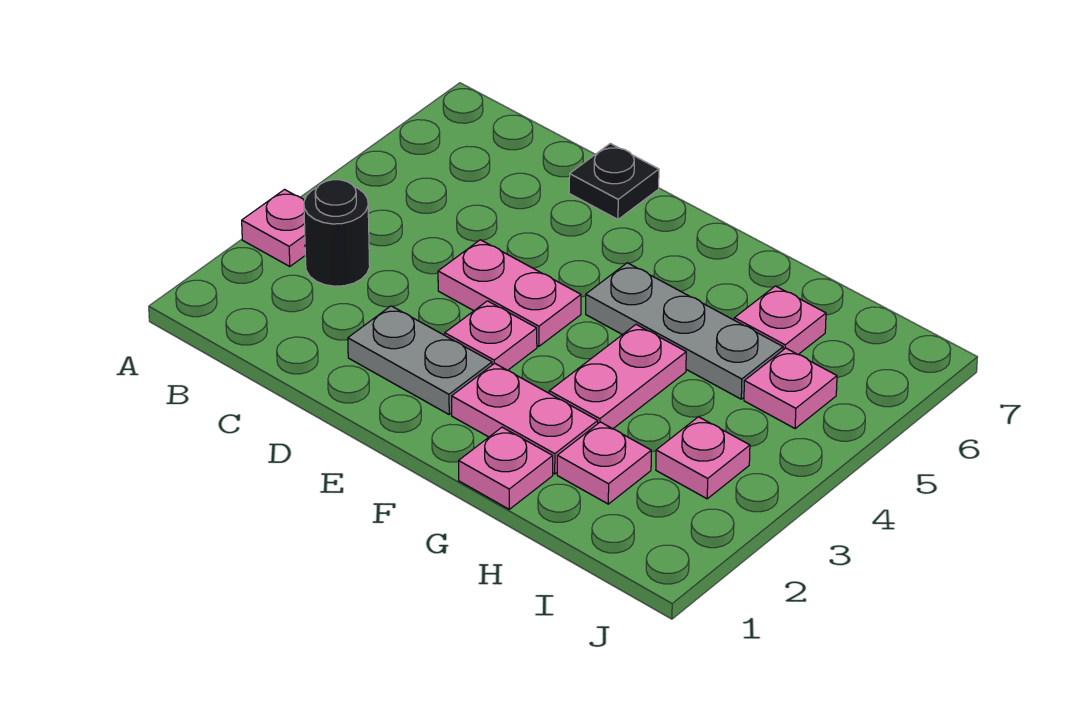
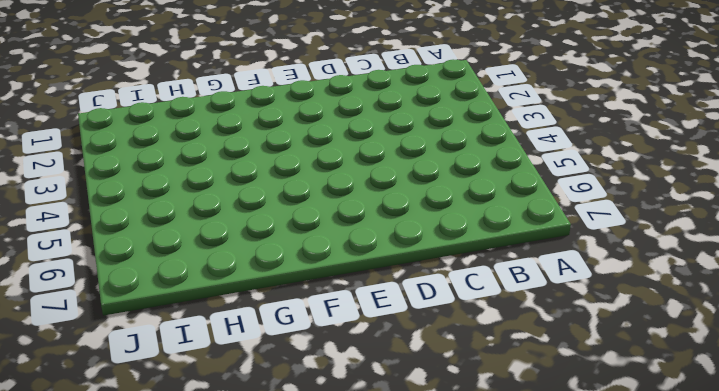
none -> pink plate A3 level 1
none -> black round brick B3 level 1
none -> grey plate D2:E2 level 1

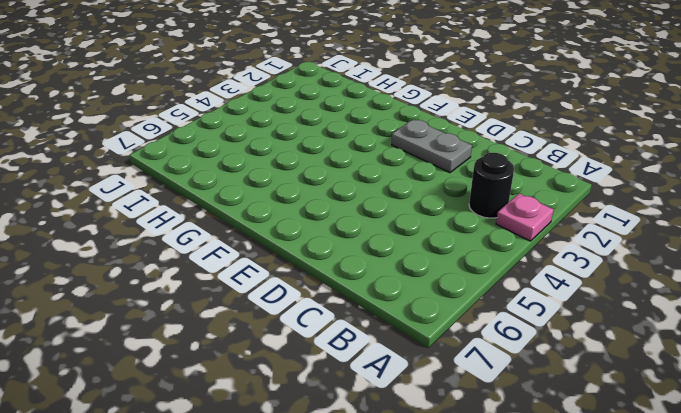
none -> pink plate D4:E4 level 1
none -> black plate D7 level 1
none -> pink plate E3 level 1

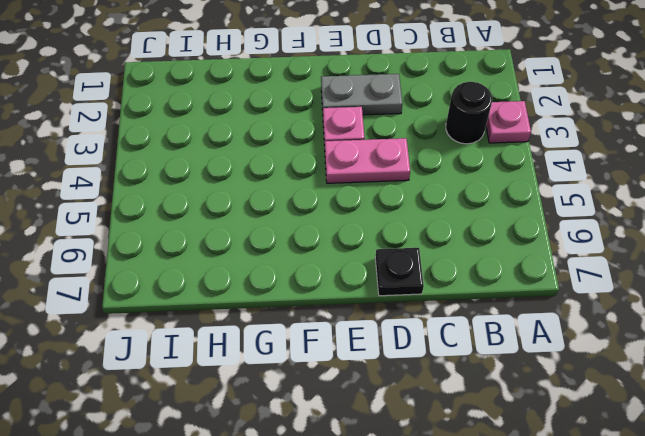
none -> pink plate F2:G2 level 1
none -> grey plate F5:H5 level 1
none -> pink plate G1 level 1

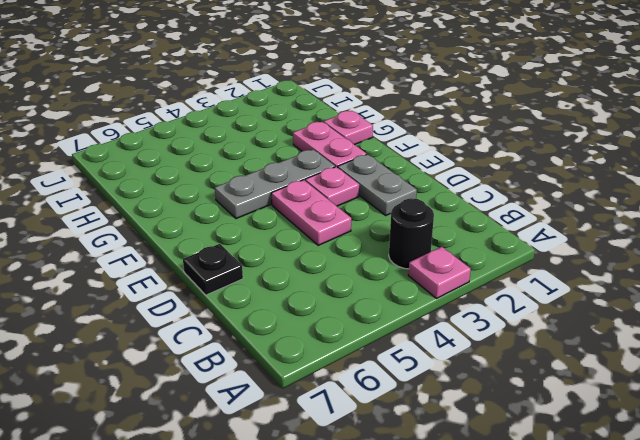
grey plate F3:F5 level 1 -> grey plate F5:H5 level 1
none -> pink plate G3:G4 level 1
none -> pink plate H2 level 1
none -> pink plate H6 level 1

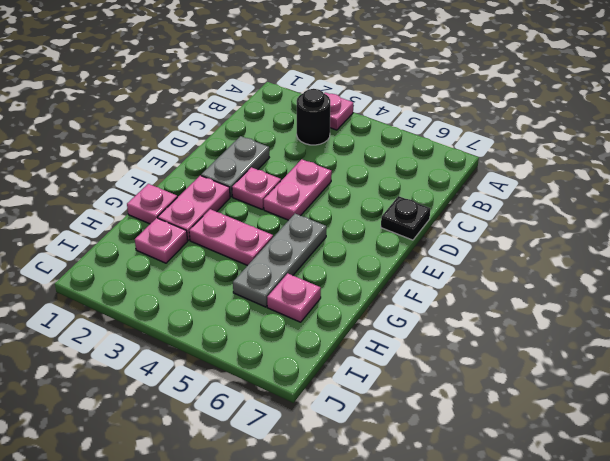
none -> pink plate I3 level 1
none -> pink plate I5 level 1

